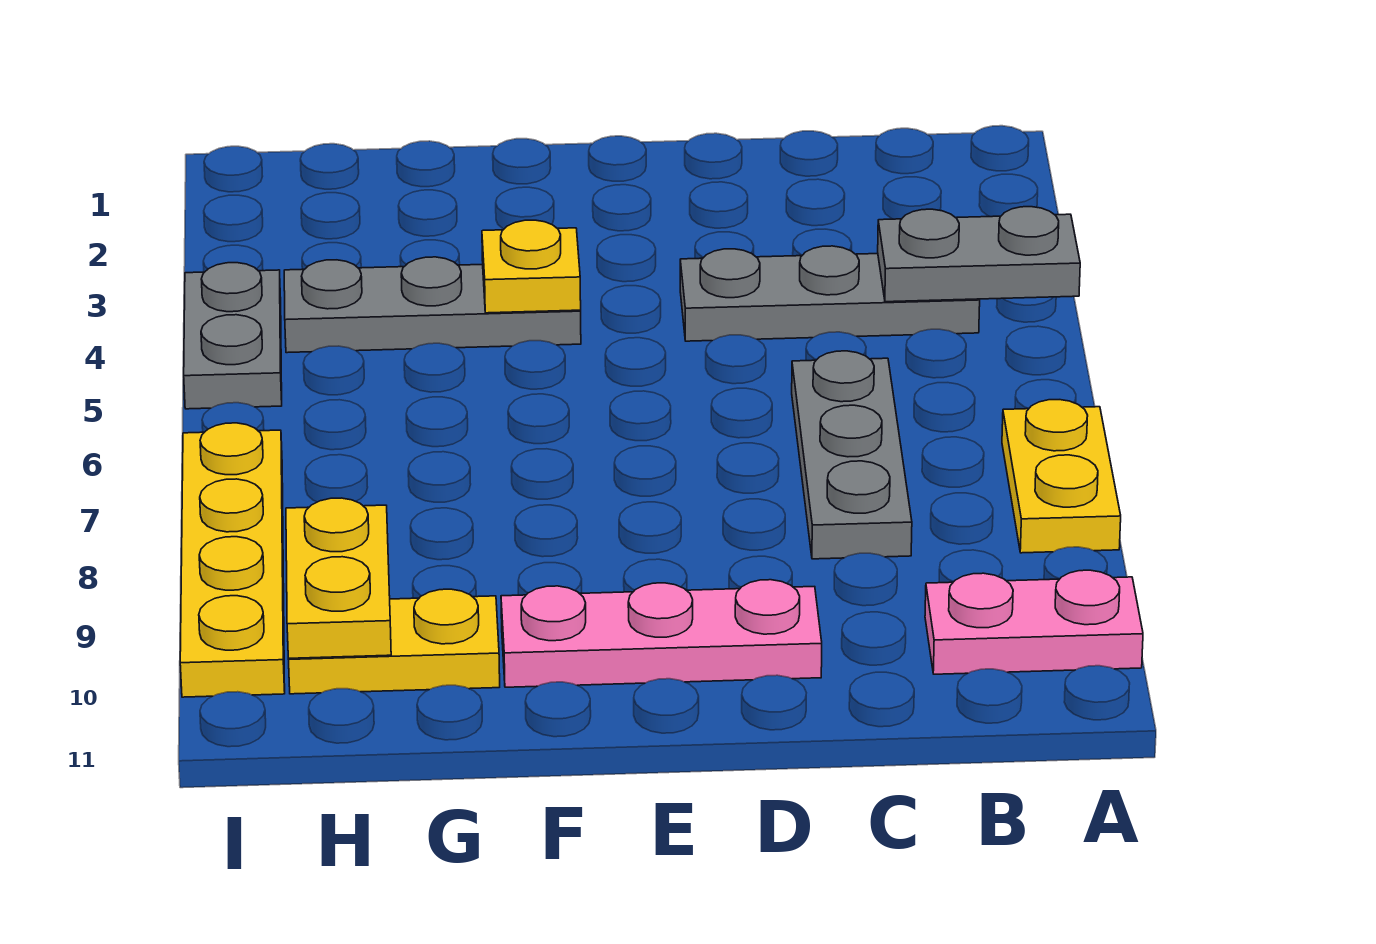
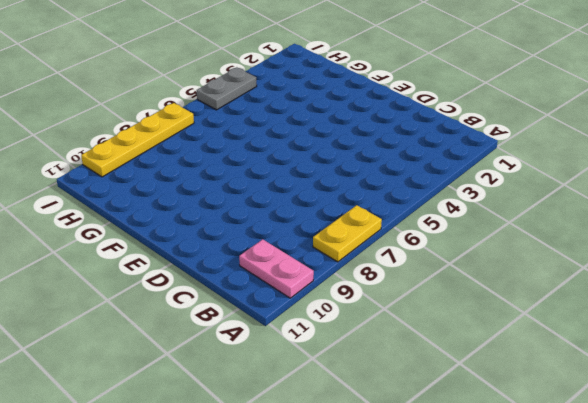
none -> grey plate B4:D4 level 1
none -> grey plate C6:C8 level 1
none -> pink plate D10:F10 level 1

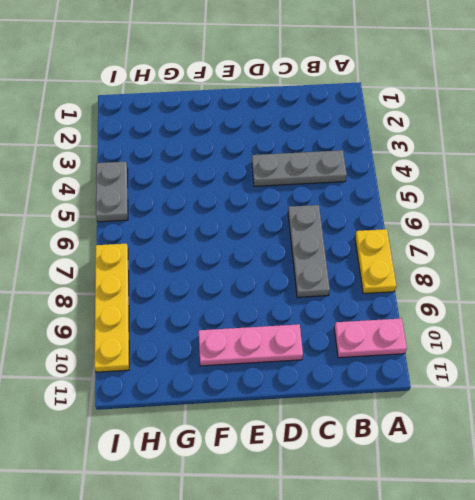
none -> grey plate F4:H4 level 1
none -> yellow plate G10:H10 level 1
none -> grey plate A4:B4 level 2

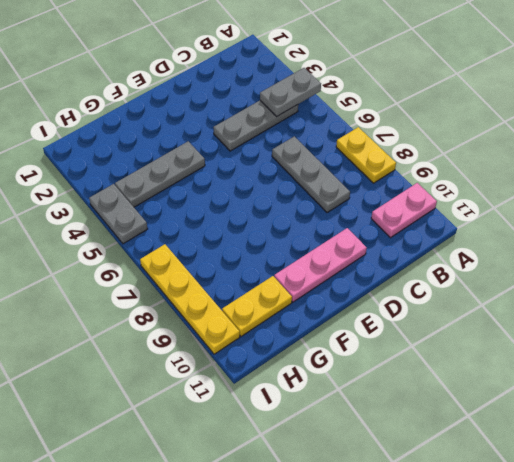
none -> yellow plate F4 level 2
none -> yellow plate H9:H10 level 2

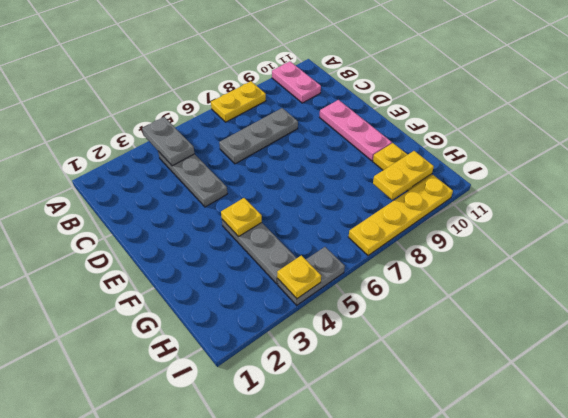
yellow plate I4 level 2 -> none

